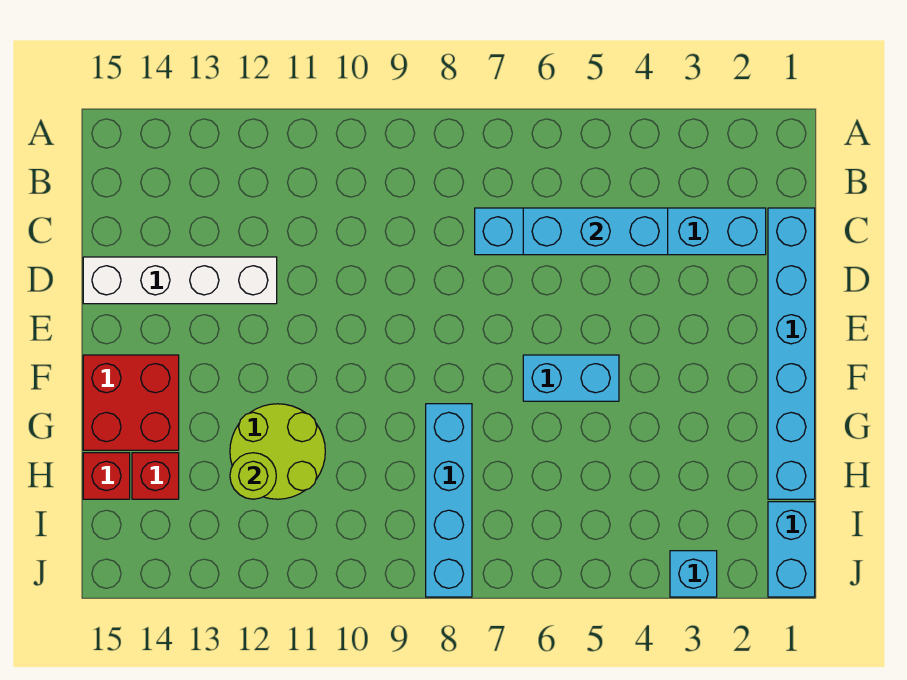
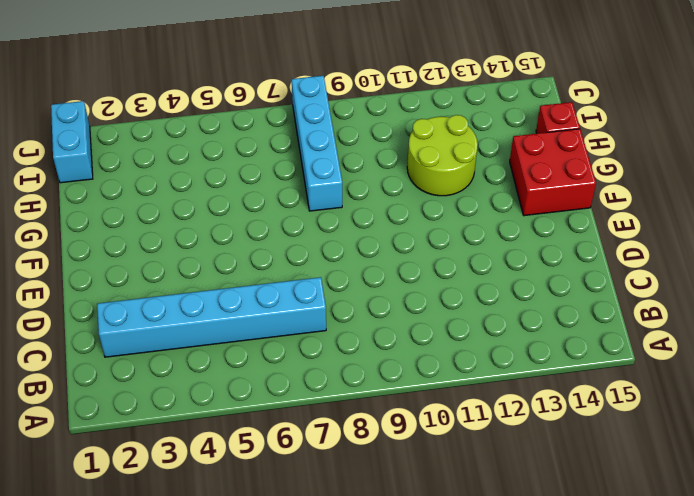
none -> cyan brick C1:H1 level 1
none -> white brick D12:D15 level 1
none -> cyan brick F5:F6 level 1

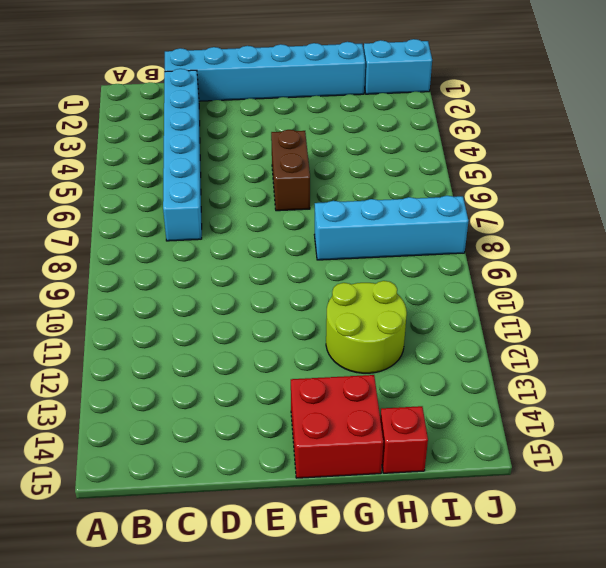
brown brick F5:F6 level 1 -> cyan brick F5:F6 level 1
none -> white brick D12:D15 level 1
none -> red brick H14 level 1
none -> cyan brick J3 level 1

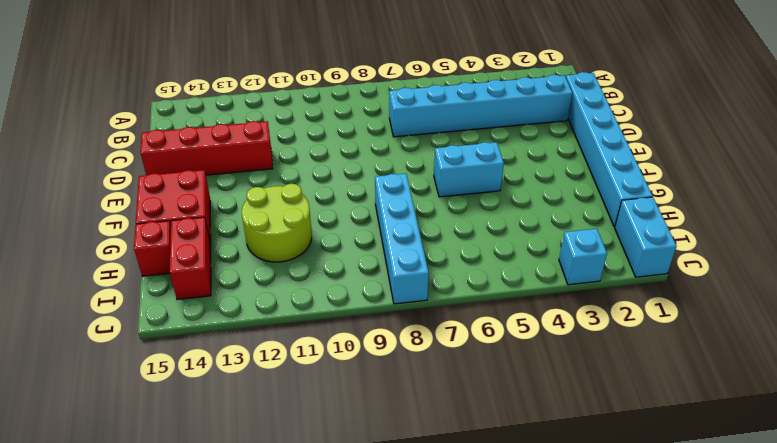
red brick D12:D15 level 1 -> white brick D12:D15 level 1
red brick H14:I14 level 1 -> red brick H14 level 1
none -> cyan brick C4:C6 level 2
none -> lime round brick H12 level 2

